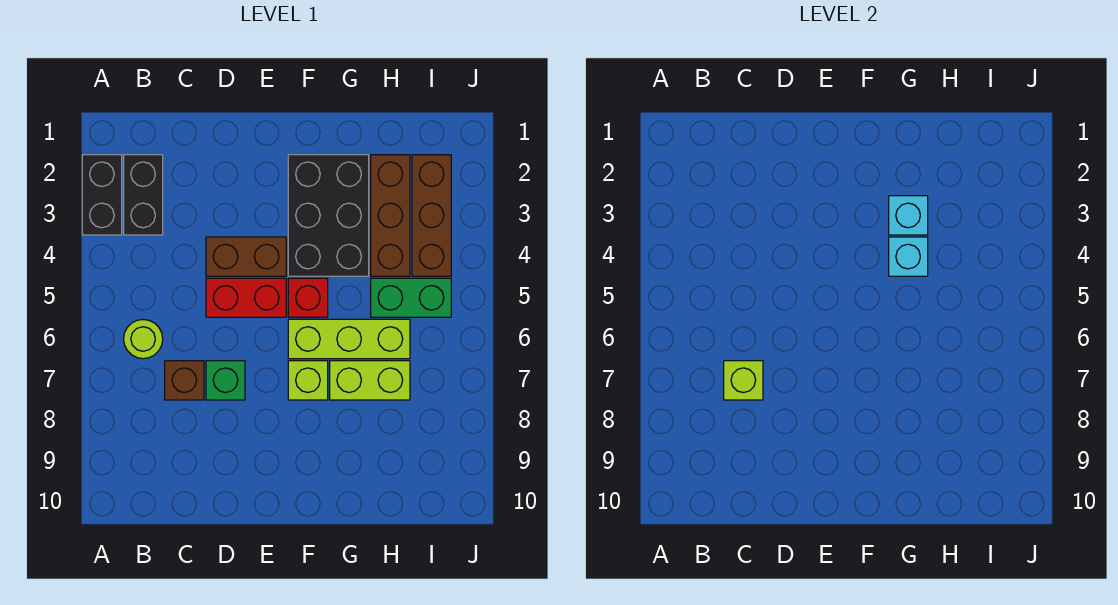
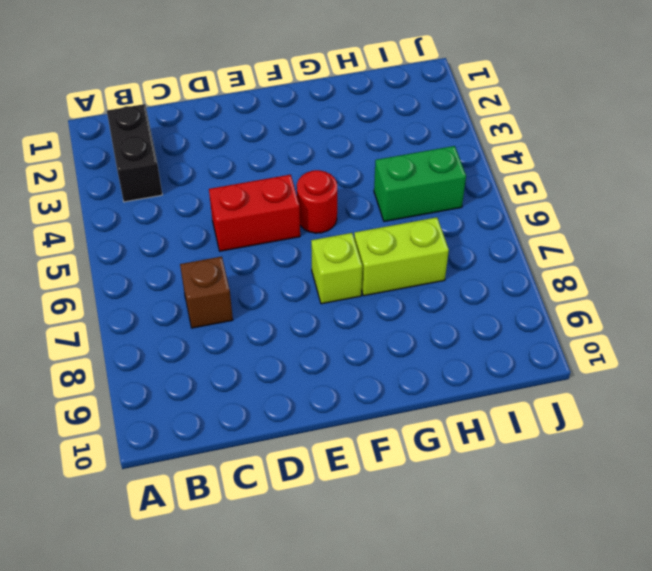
red round brick F5 level 1 -> red brick F5 level 1
none -> black brick A2:A3 level 1
none -> lime round brick B6 level 1
none -> brown brick D4:E4 level 1

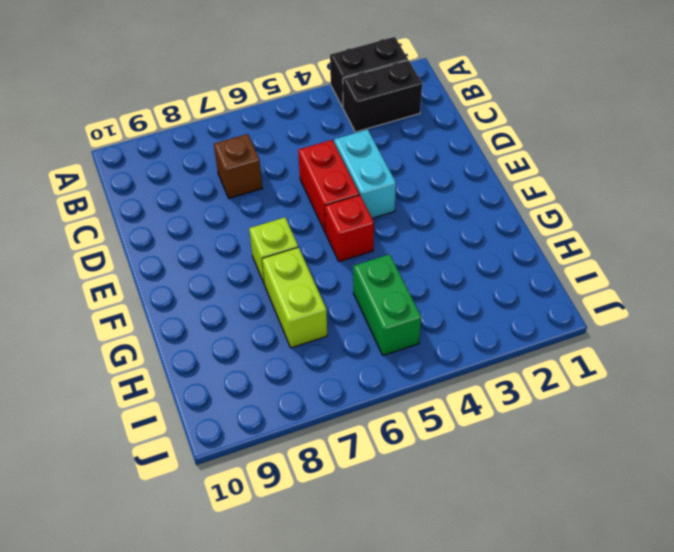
cyan brick D4:E4 level 1 -> brown brick D4:E4 level 1
none -> lime round brick B6 level 1
none -> green brick D7 level 1
none -> black brick F2:G4 level 1

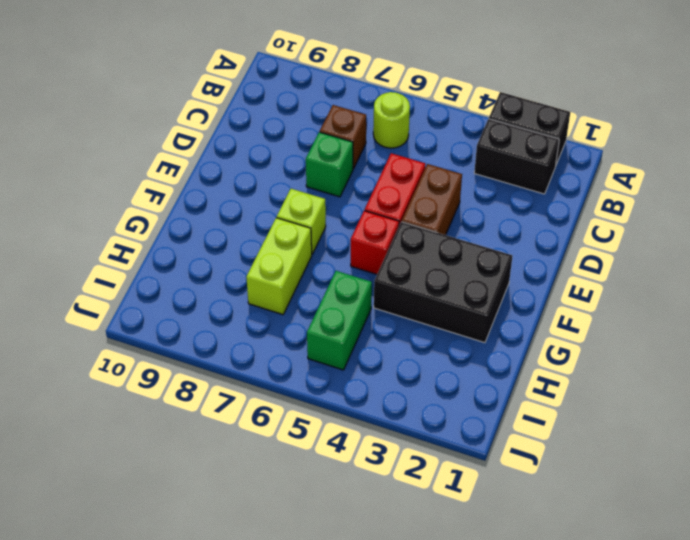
none -> lime brick F6:H6 level 1
none -> brown brick H2:H4 level 1
none -> brown brick I2:I4 level 1

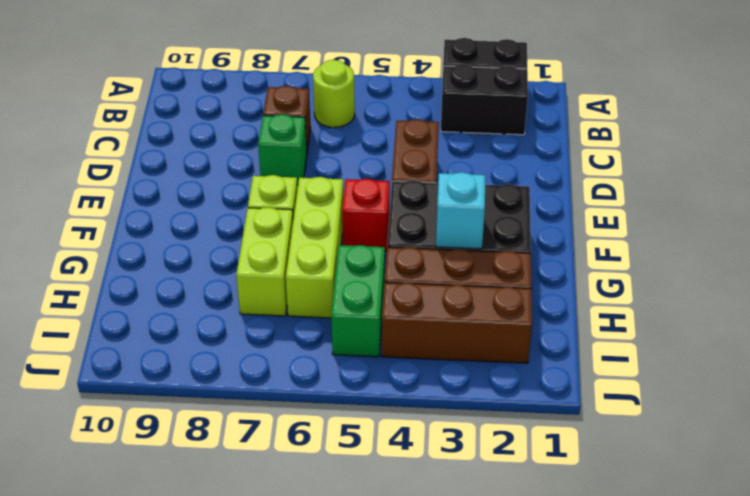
none -> red brick D5:E5 level 1
none -> lime brick C7 level 2
none -> cyan brick G4 level 2

